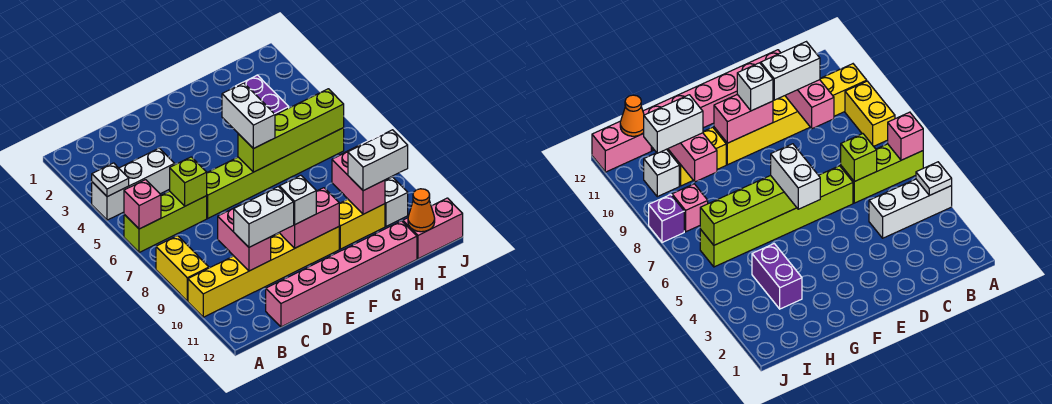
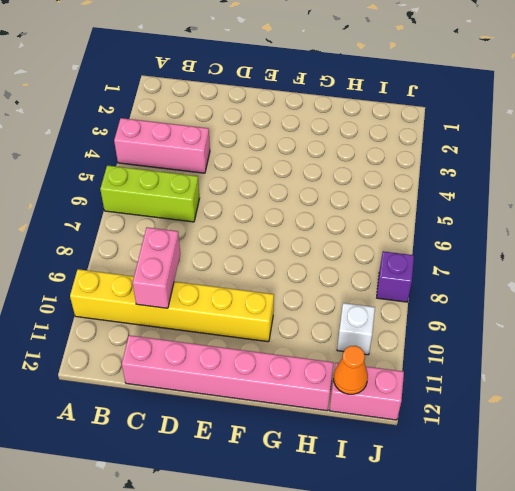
pink brick A4:C4 level 1 -> white brick A4:C4 level 1
none -> yellow brick A8:A9 level 1
none -> lime brick D6:I6 level 1
none -> yellow brick G10:H10 level 1

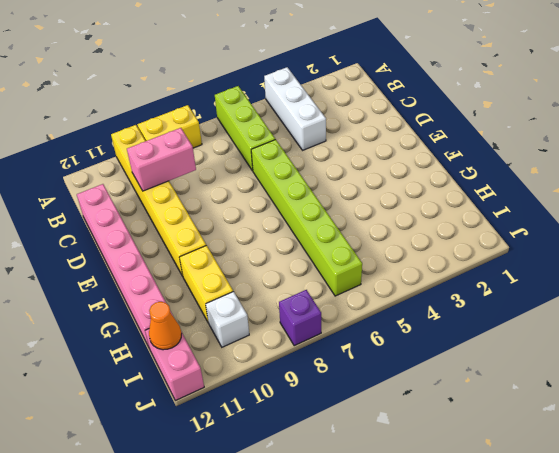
none -> purple brick H3:H4 level 1
none -> pink brick I8 level 1
none -> white plate A4 level 2

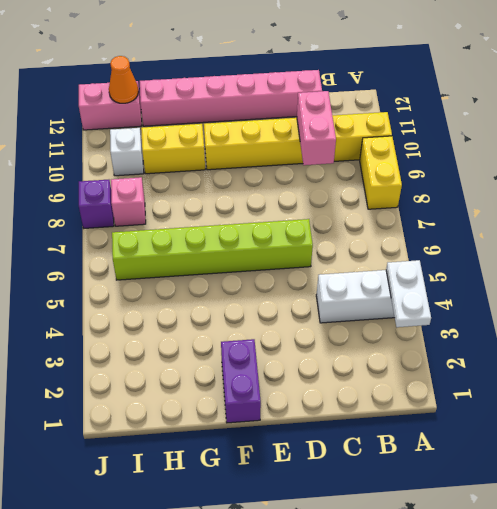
white plate A3:A4 level 2 -> white plate A4 level 2
purple brick F1:F2 level 1 -> purple brick H3:H4 level 1
none -> lime brick A6:C6 level 1
none -> pink brick A6 level 2
none -> lime brick C6 level 2

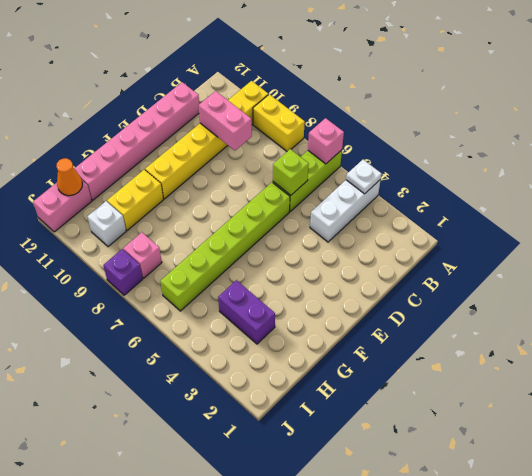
none -> pink brick E10:F10 level 2
none -> lime brick F6:I6 level 2
none -> pink brick H9:H10 level 2

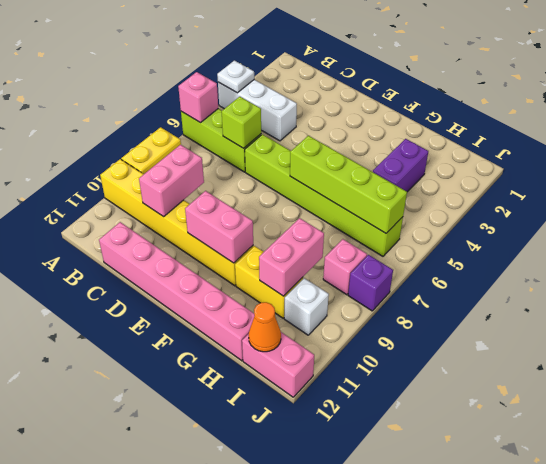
none -> white brick C10:D10 level 3
none -> white brick E10 level 3
none -> white brick F5:F6 level 3

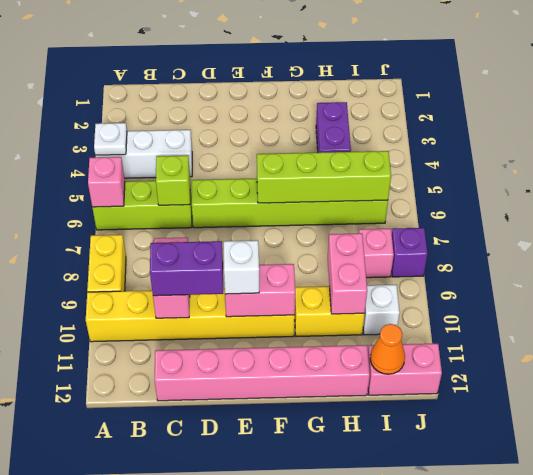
purple brick C10:D10 level 3 -> white brick C10:D10 level 3
none -> white brick F5:F6 level 3
none -> white brick H10:I10 level 3

